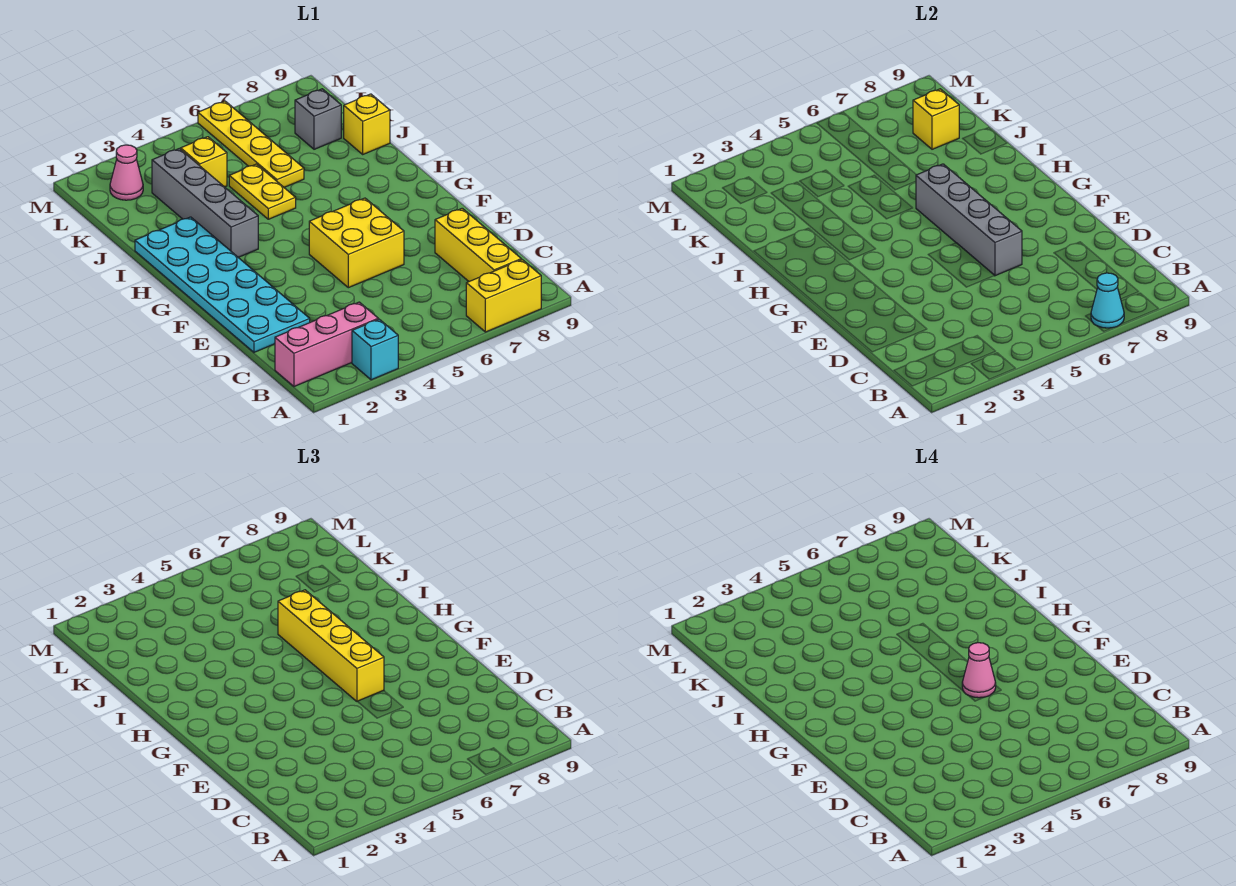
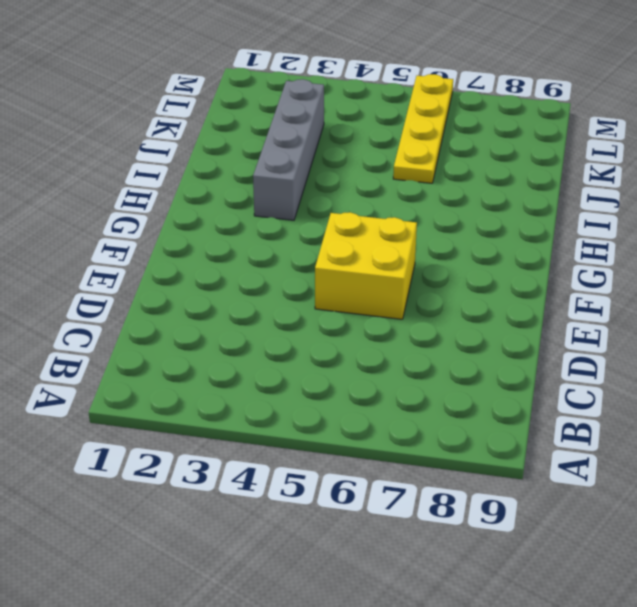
none -> cyan brick A3 level 1
none -> yellow brick A7:A8 level 1
none -> pink brick B1:B3 level 1

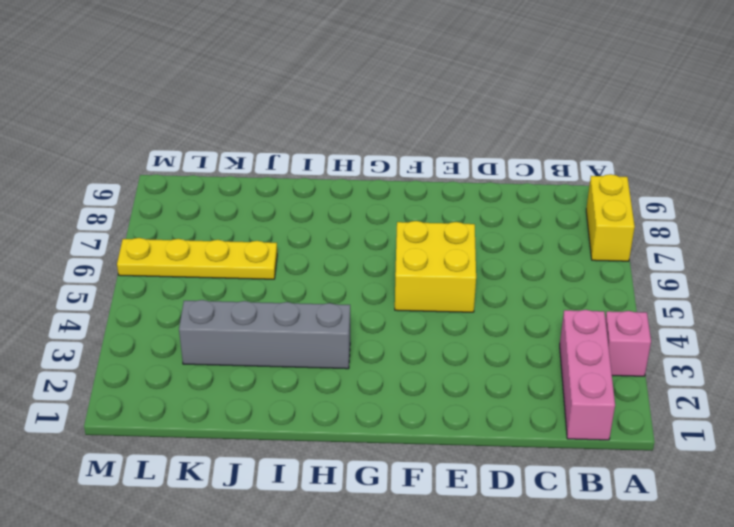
pink brick A3 level 1 -> cyan brick A3 level 1
none -> yellow brick B8:D8 level 1
none -> cyan plate D1:I2 level 1
none -> yellow plate I5:J5 level 1

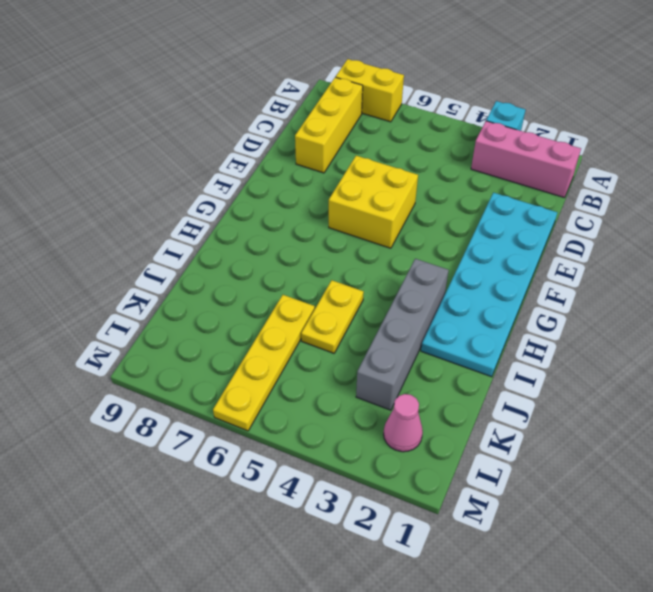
none -> yellow brick J9 level 1
none -> yellow brick K4 level 1
none -> grey brick K8 level 1

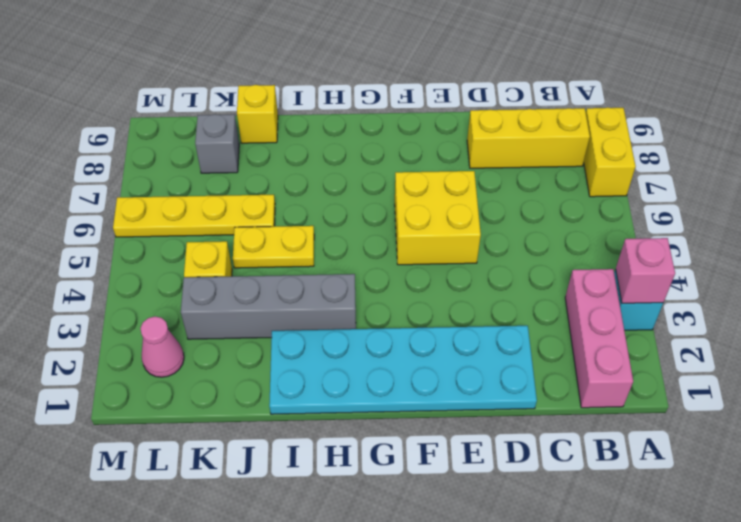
pink brick A3 level 2 -> none
none -> cyan cone A7 level 2
none -> grey brick E6:H6 level 2
none -> yellow brick K8 level 2

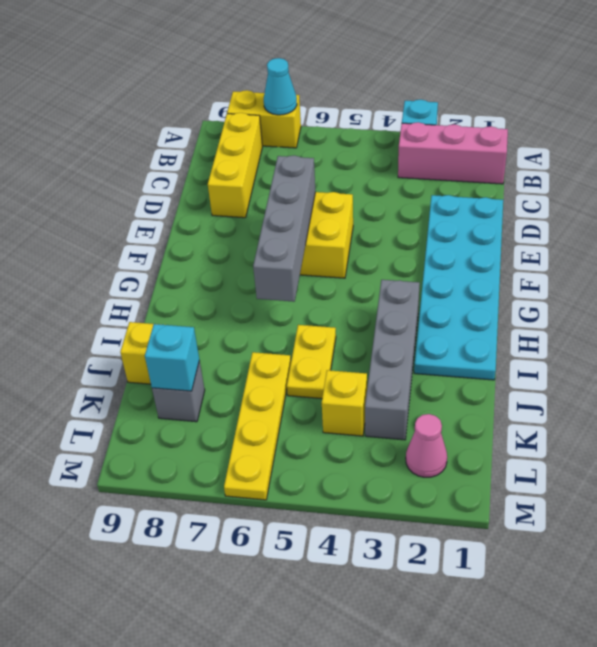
cyan brick K8 level 2 -> yellow brick K8 level 2
none -> yellow brick F6:I6 level 3
none -> pink cone F6 level 4

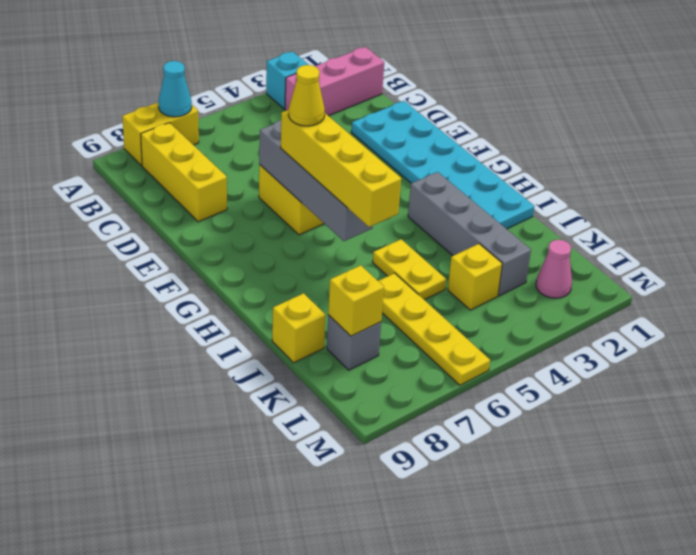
yellow cone F6 level 4 -> pink cone F6 level 4

